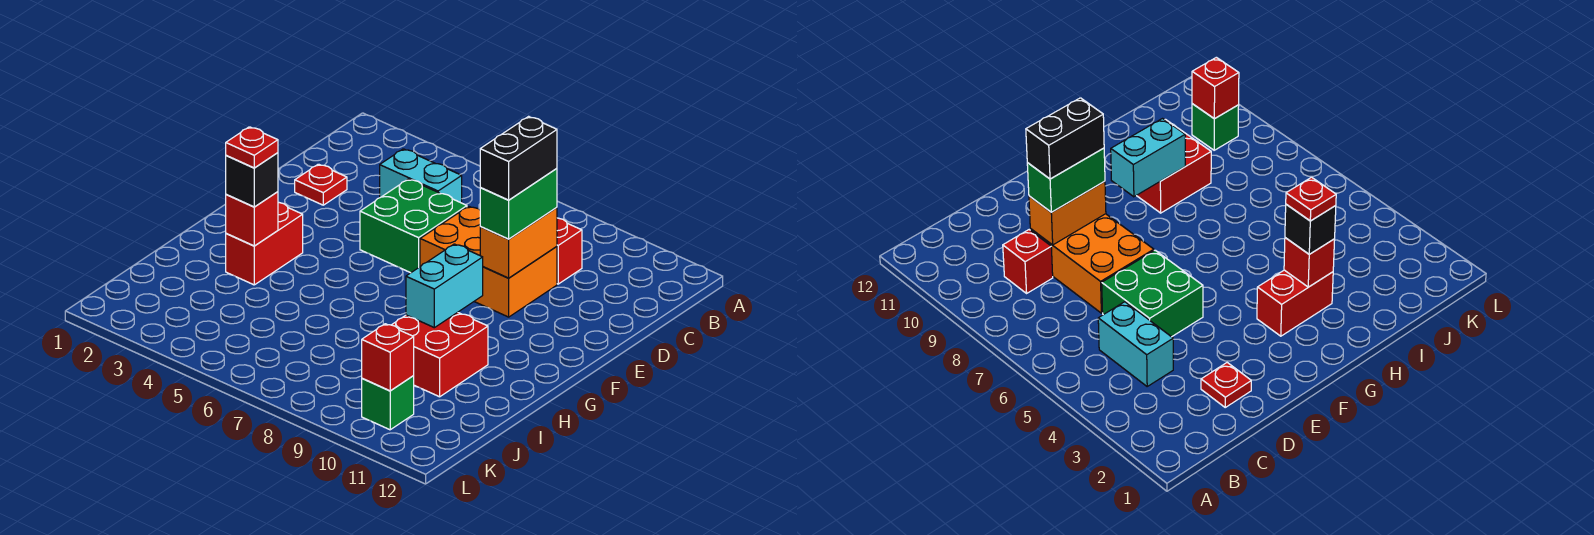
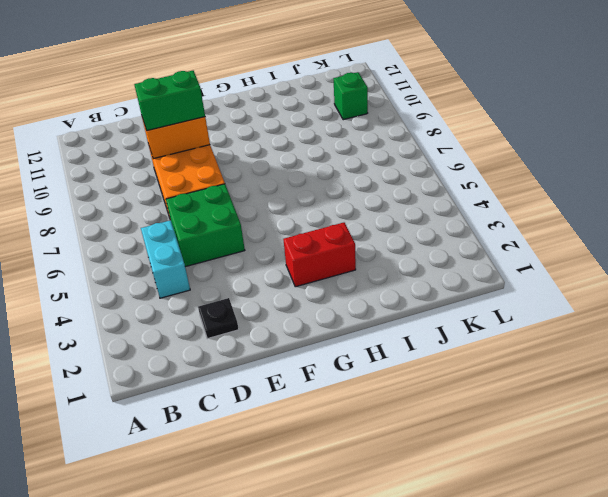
black plate D2 level 1 -> red plate D2 level 1
none -> red brick C9 level 1
none -> red brick H9:I10 level 1
none -> cyan brick G9:H9 level 2

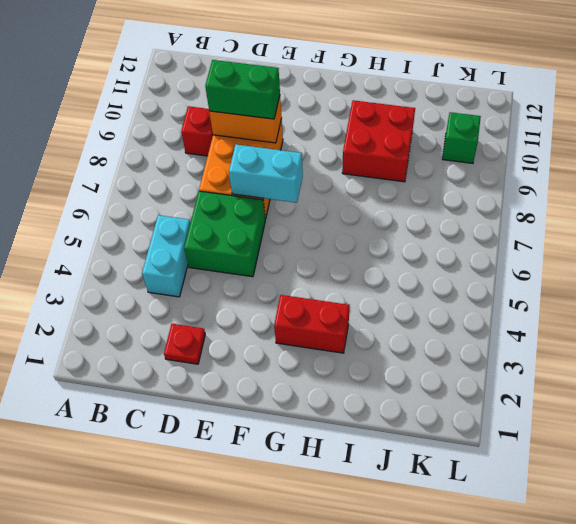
cyan brick E7:F7 level 2 -> cyan brick G9:H9 level 2
none -> red brick H3 level 2
none -> red brick K10 level 2
none -> black brick H3 level 3

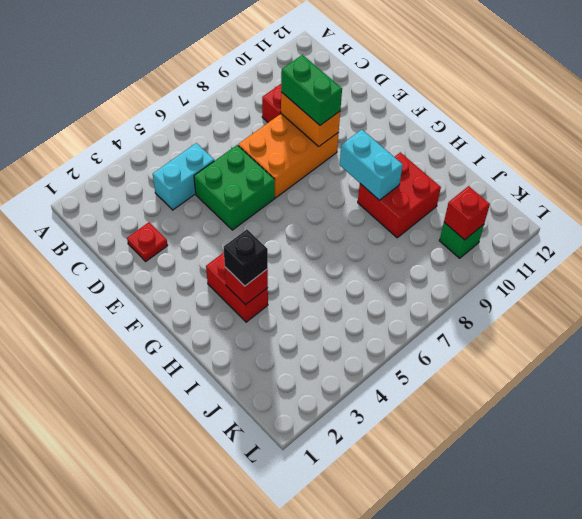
none -> black brick D9:E9 level 4
none -> red plate H3 level 4

